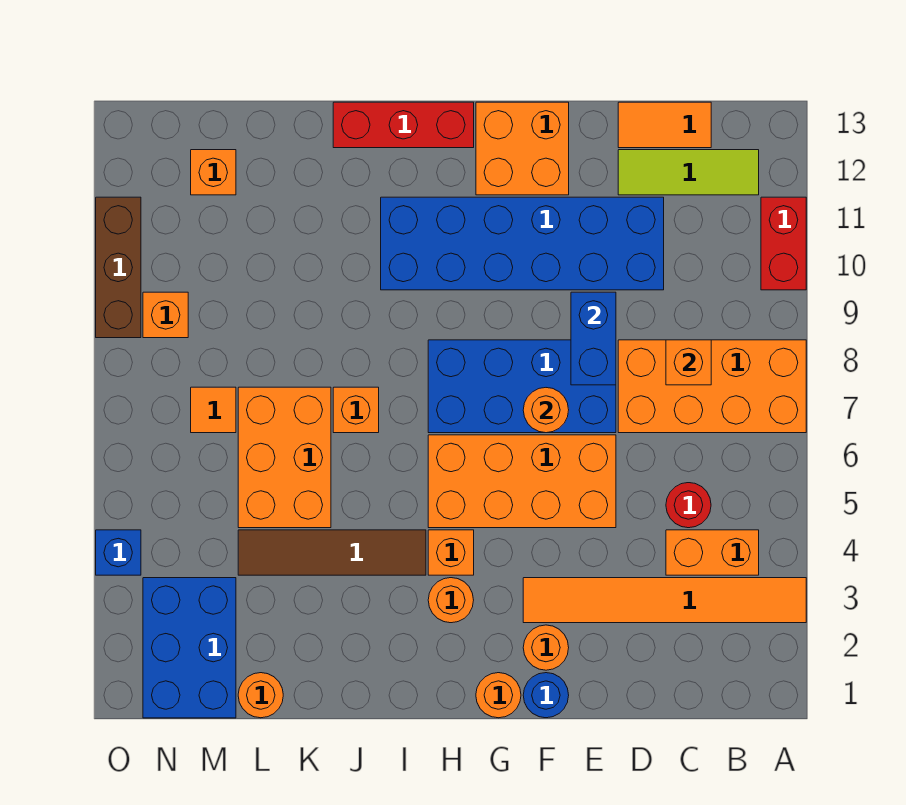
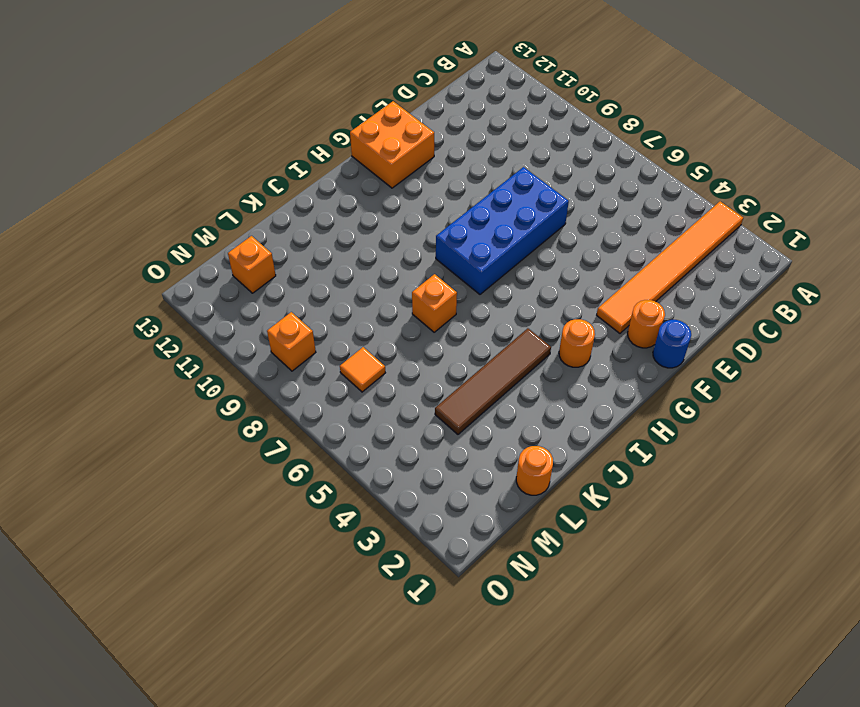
none -> orange brick A7:D8 level 1
none -> red brick A10:A11 level 1
none -> orange brick B4:C4 level 1
none -> lime tile B12:D12 level 1

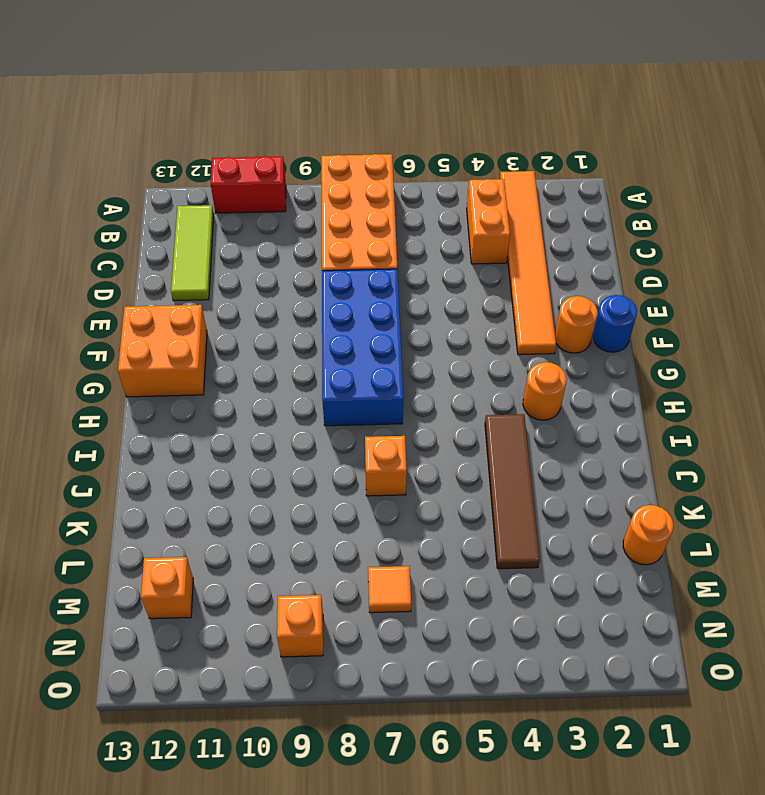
none -> red round brick C5 level 1
none -> orange tile C13:D13 level 1
none -> blue brick D10:I11 level 1
none -> orange brick E5:H6 level 1

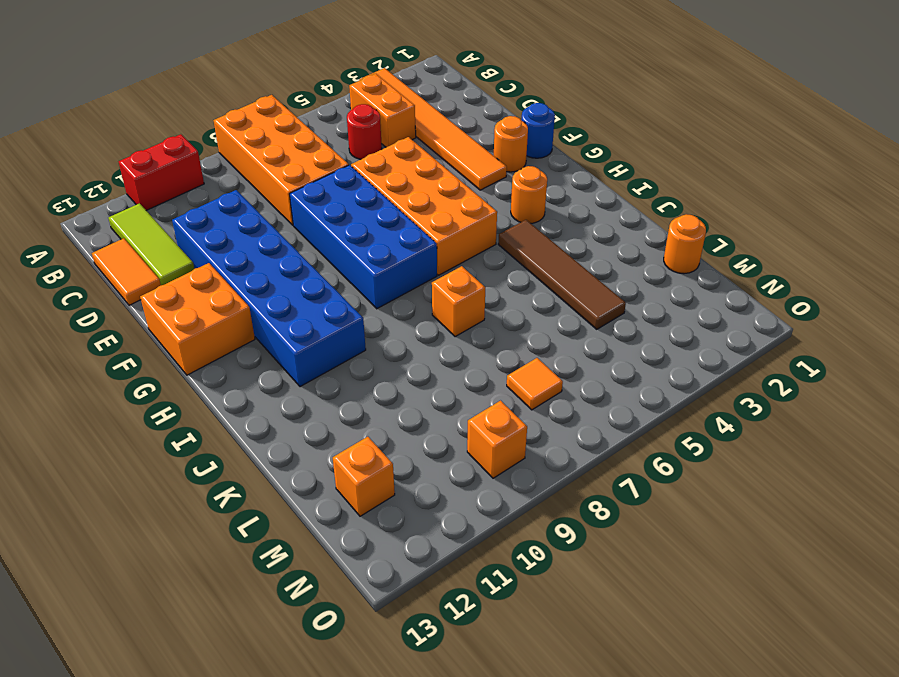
none -> orange round brick G1 level 1
none -> orange brick H4 level 1
none -> red brick H13:J13 level 1
none -> orange brick K5:L7 level 1

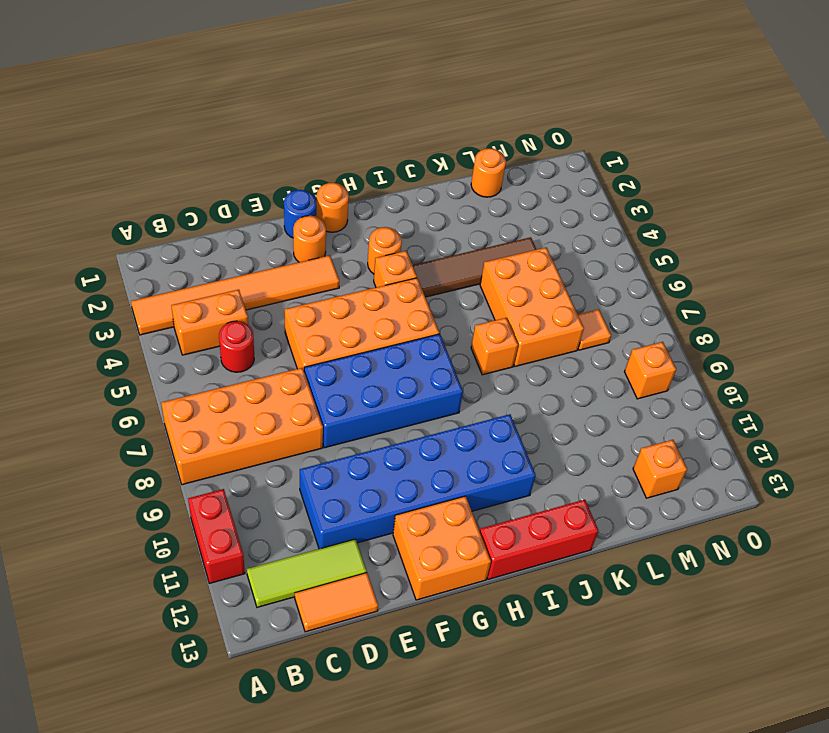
none -> blue brick M1:N3 level 1
none -> blue brick O4 level 1
none -> brown brick O9:O11 level 1
none -> orange brick C8 level 2

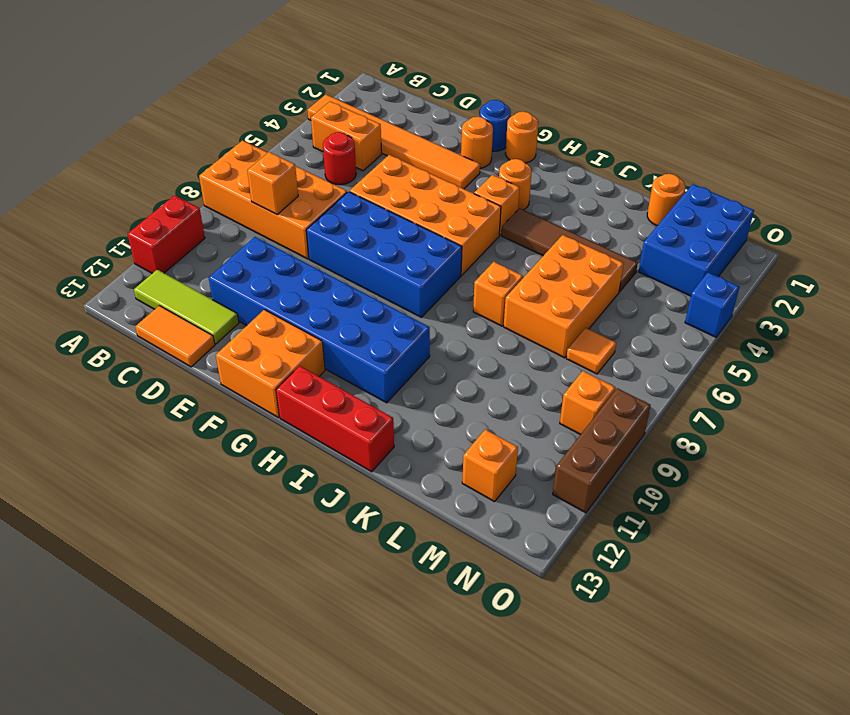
none -> blue brick E8:E9 level 2
none -> orange round brick F7 level 2

